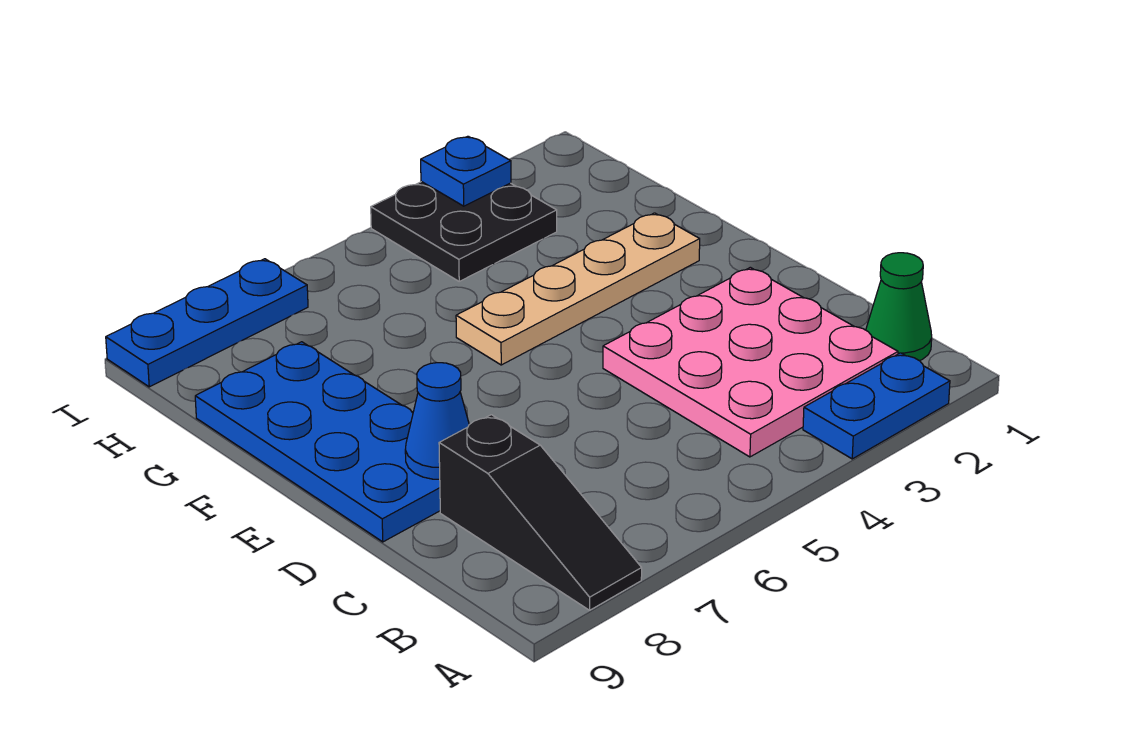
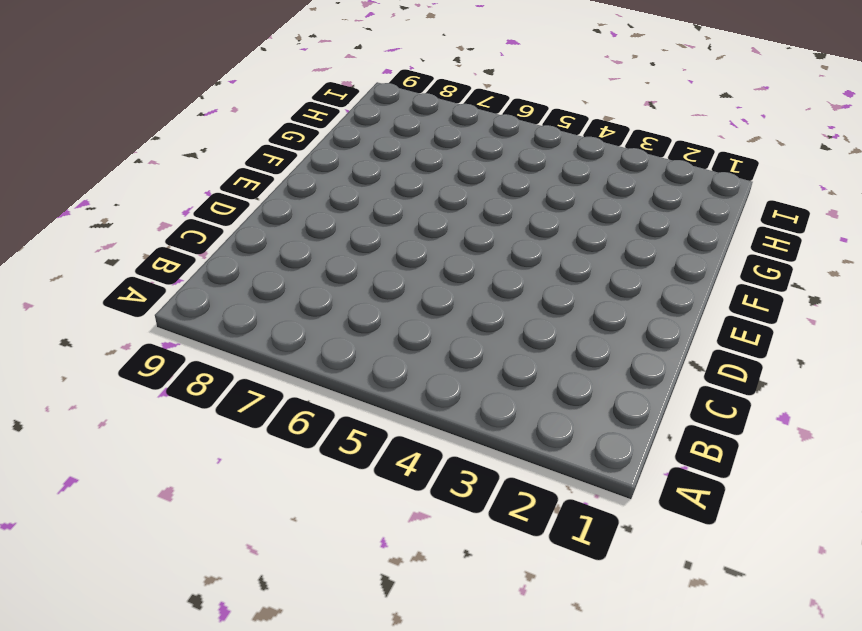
none -> blue plate A2:A3 level 1
none -> black slope A8:C8 level 1 top C

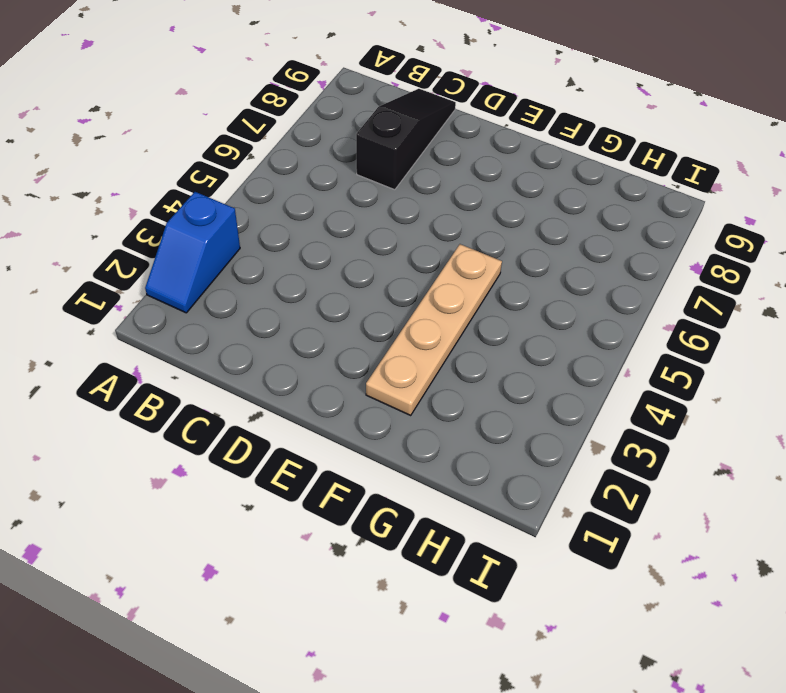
blue slope A2:A3 level 1 top 3 -> blue plate A2:A3 level 1
black slope C7:C9 level 1 top 7 -> black slope A8:C8 level 1 top C
none -> green cone B1 level 1
none -> pink plate B2:D4 level 1

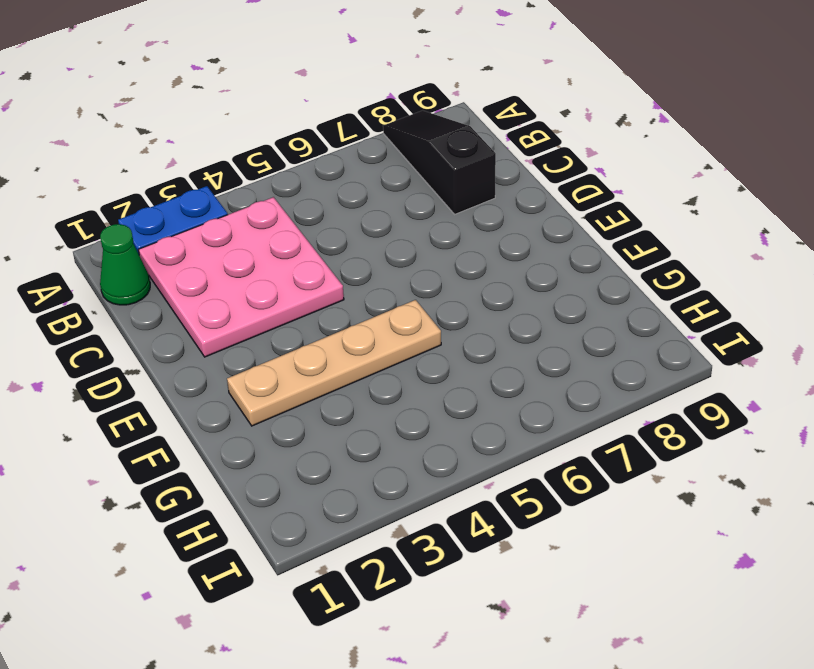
none -> blue plate D8:G9 level 1
none -> black plate H3:I4 level 1

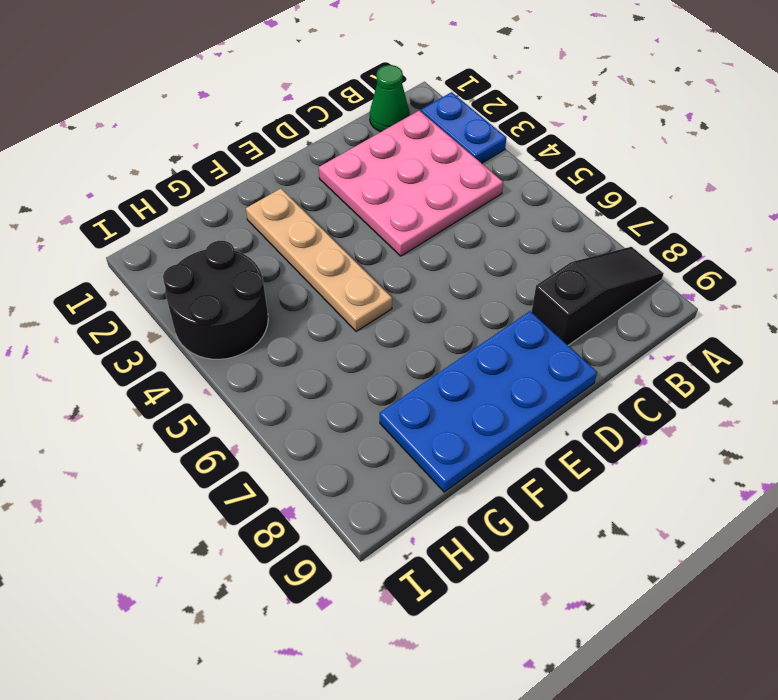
black round brick H3:I4 level 1 -> black plate H3:I4 level 1
none -> blue plate I7:I9 level 1
none -> blue cone D8 level 2

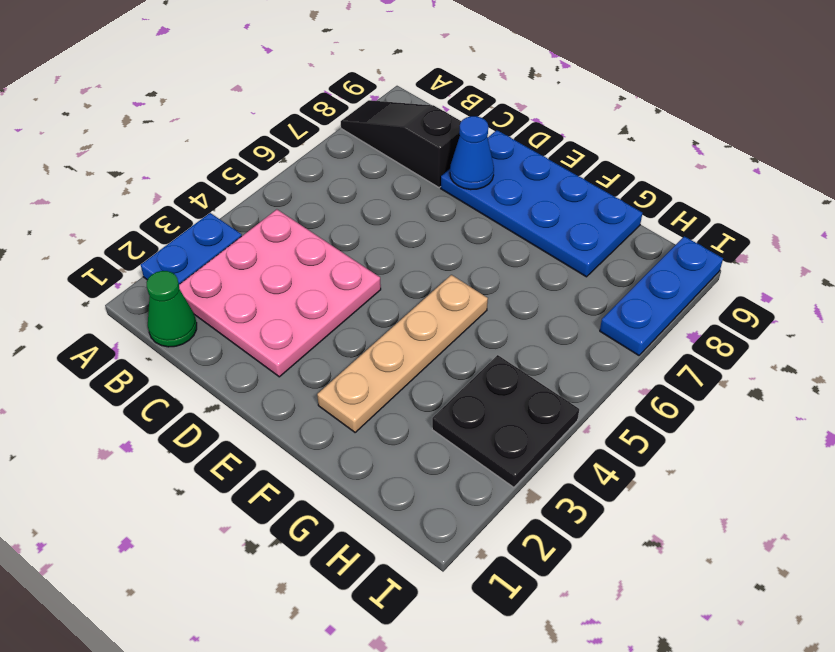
none -> blue plate I3 level 2

